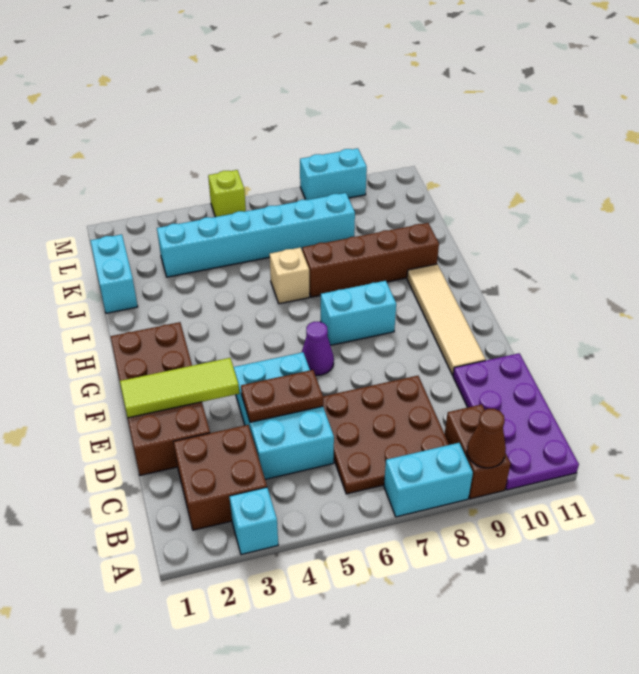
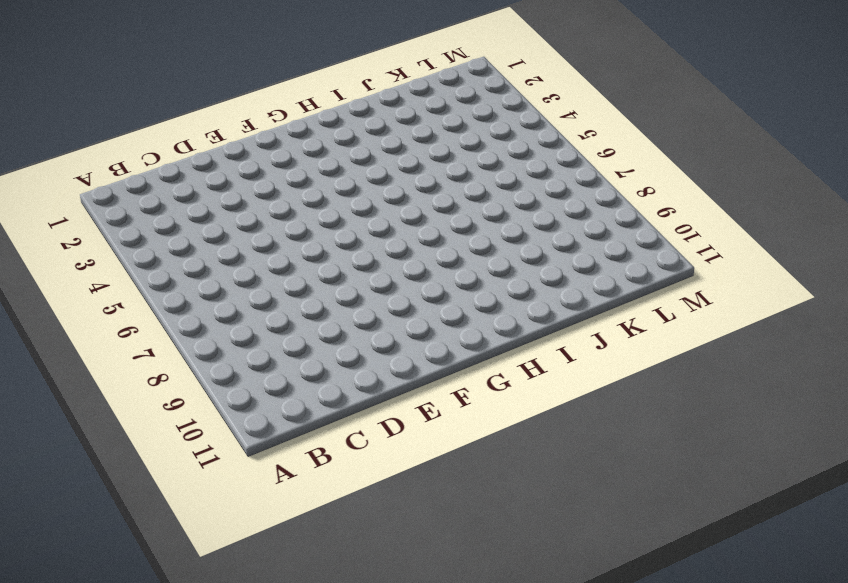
none -> cyan brick A3 level 1
none -> cyan brick A7:A8 level 1
none -> brown brick A9:B9 level 1

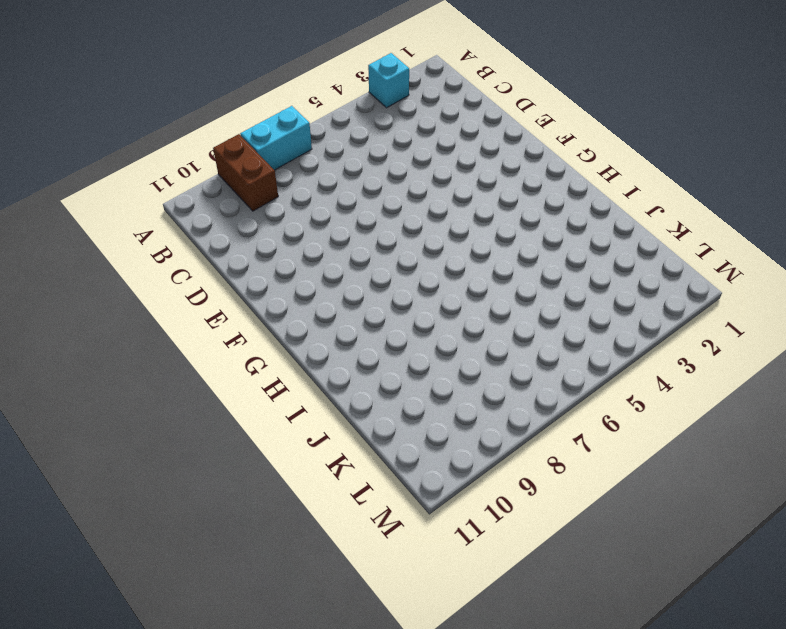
none -> purple plate A10:D11 level 1
none -> brown brick B2:C3 level 1
none -> brown plate B6:D8 level 1

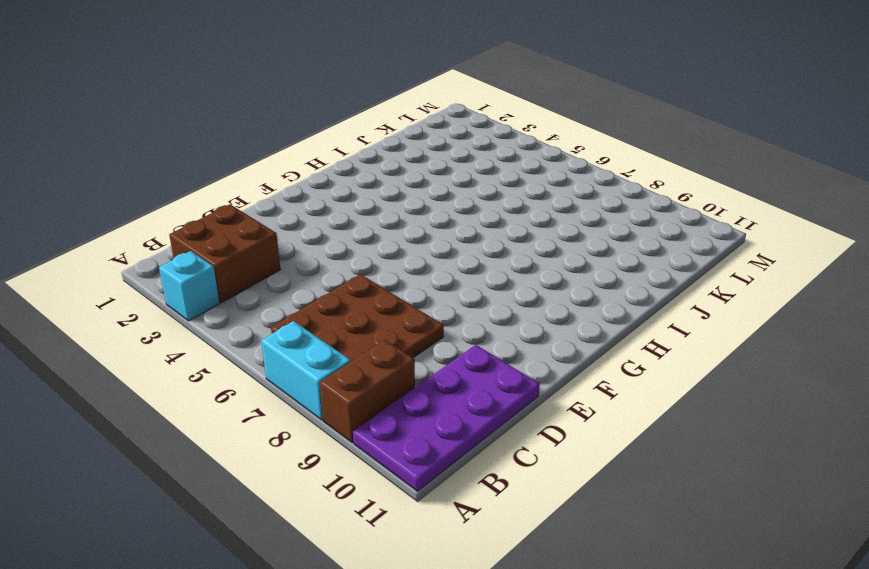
none -> cyan brick C4:E5 level 1
none -> brown brick D1:G2 level 1
none -> tan tile E10:H10 level 1

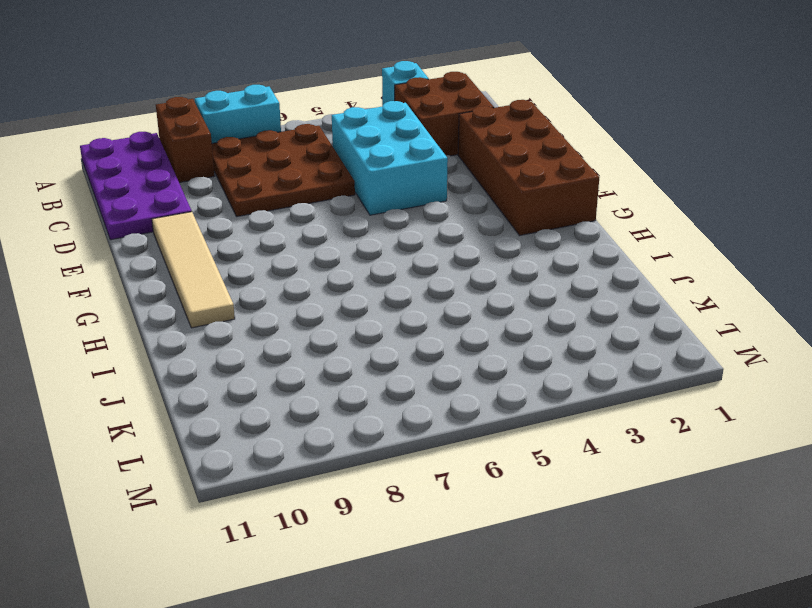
none -> purple cone F6 level 1
none -> cyan brick G7:G8 level 1
none -> tan brick I6 level 1

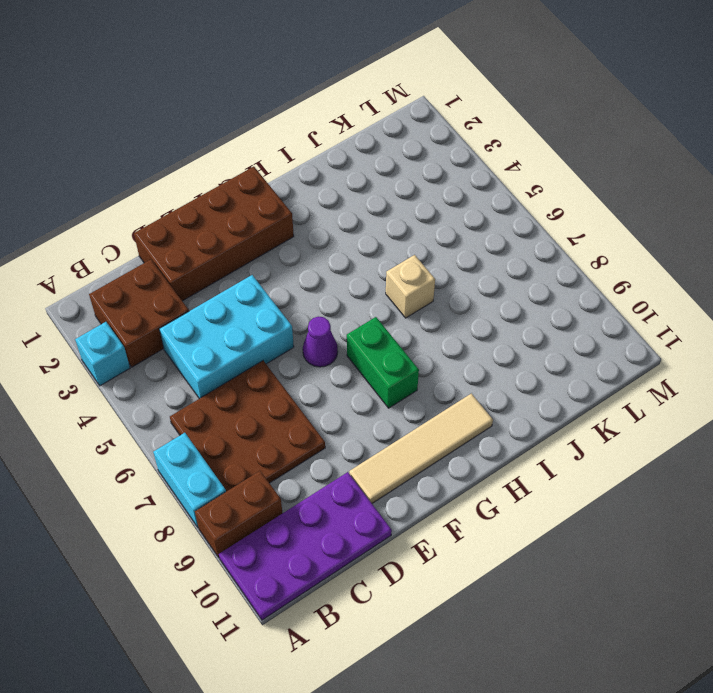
green brick G7:G8 level 1 -> cyan brick G7:G8 level 1
none -> brown brick I7:I10 level 1
none -> cyan brick J1:K1 level 1
none -> cyan brick K3:K8 level 1

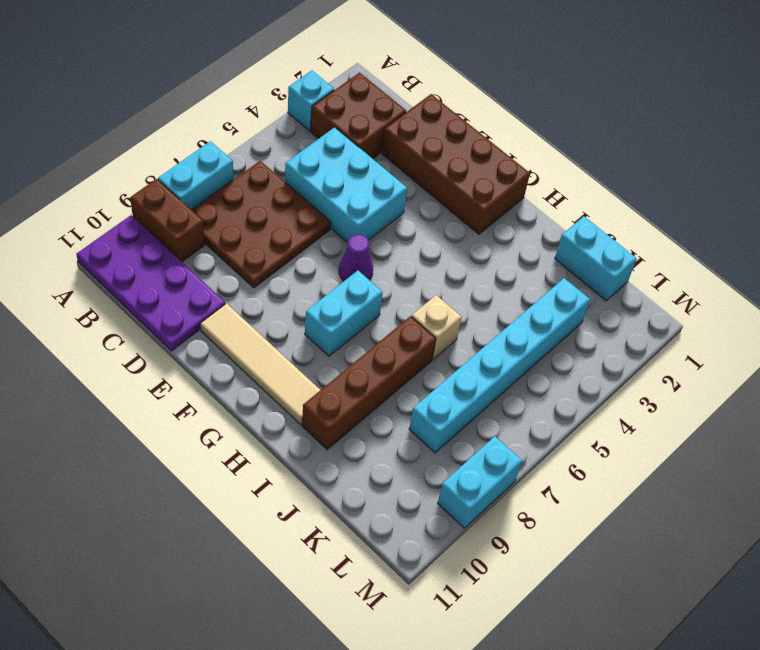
none -> lime brick M5 level 1
none -> brown cone A9 level 2
none -> brown plate D4:D5 level 2

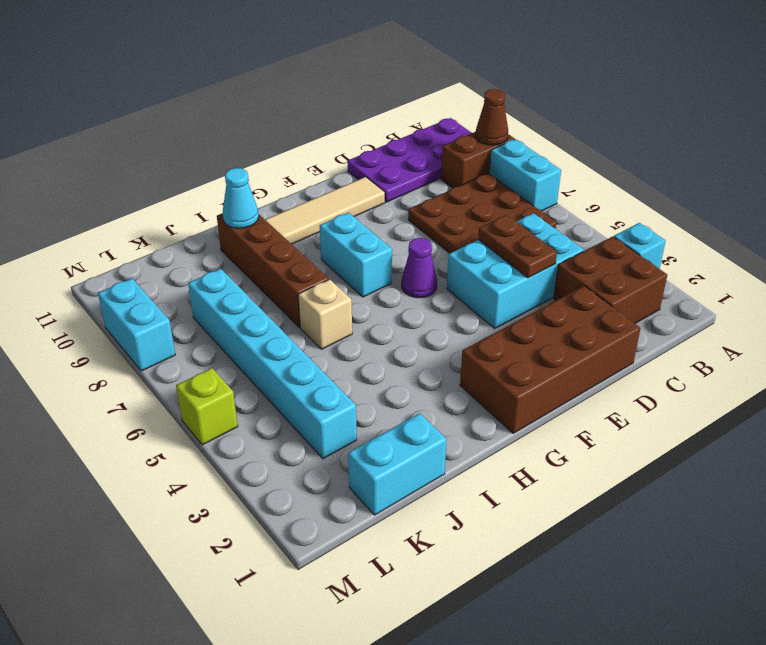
cyan cone I10 level 2 -> none
none -> lime tile E1:E3 level 2

